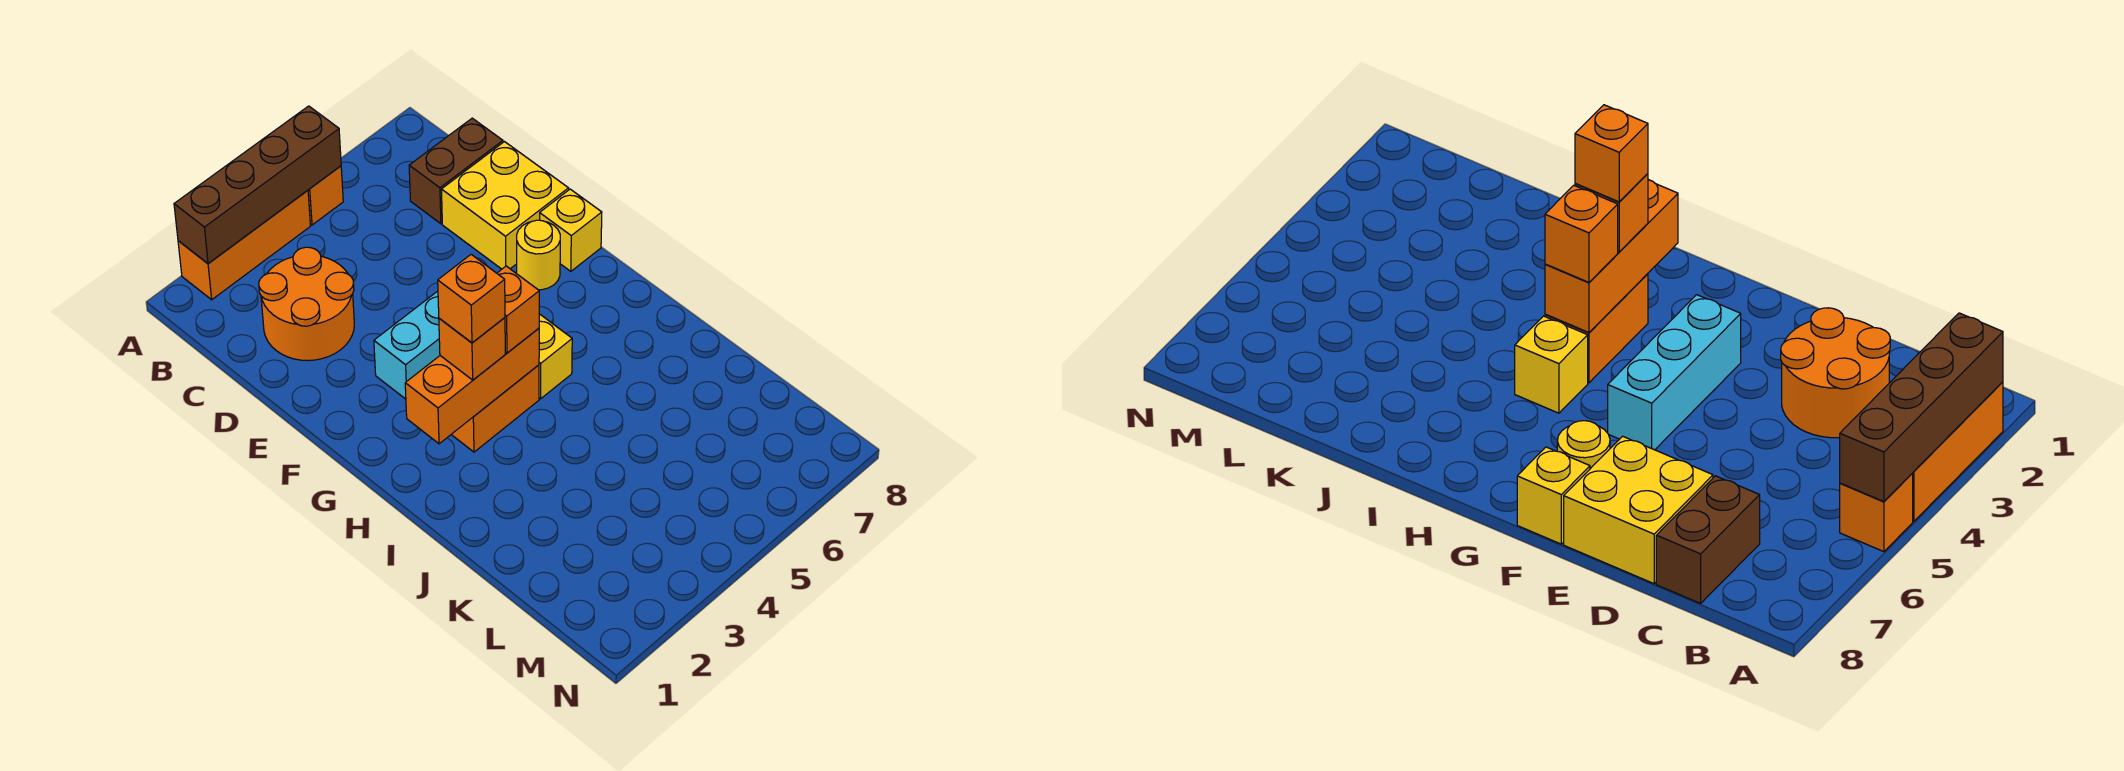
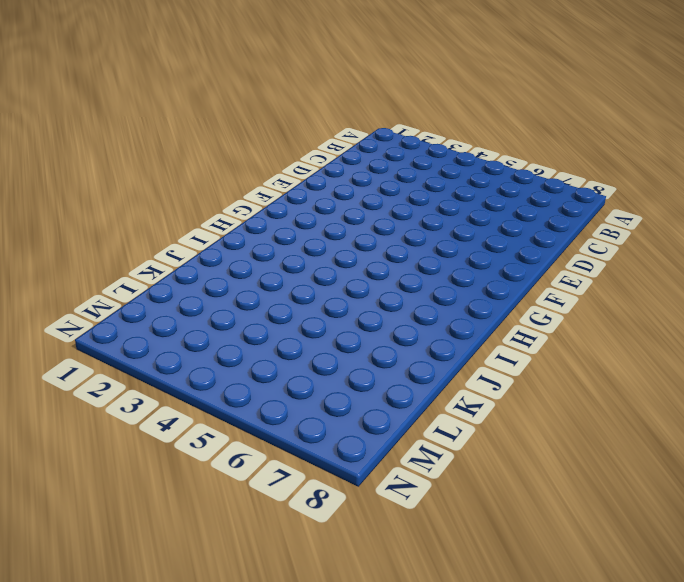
none -> orange brick A2:A4 level 1
none -> orange brick A5 level 1
none -> orange round brick C2:D3 level 1

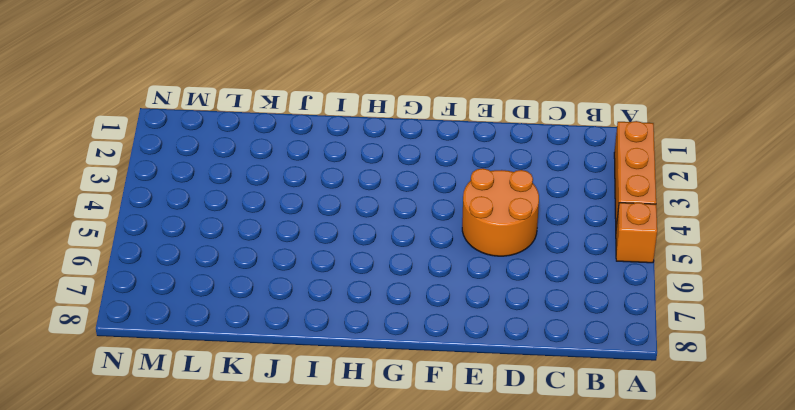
orange round brick D4:E5 level 1 -> orange round brick C2:D3 level 1
none -> brown brick C7:C8 level 1
none -> yellow brick D7:E8 level 1
none -> cyan brick F3:F5 level 1

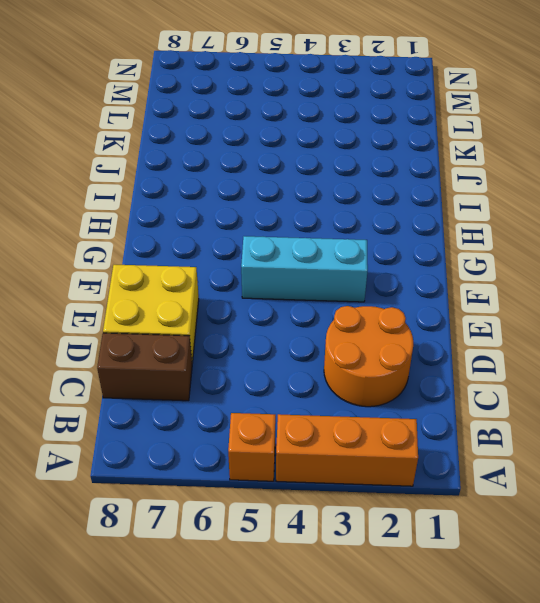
none -> yellow round brick F7 level 1
none -> yellow brick F8 level 1
none -> orange brick H3:H4 level 1

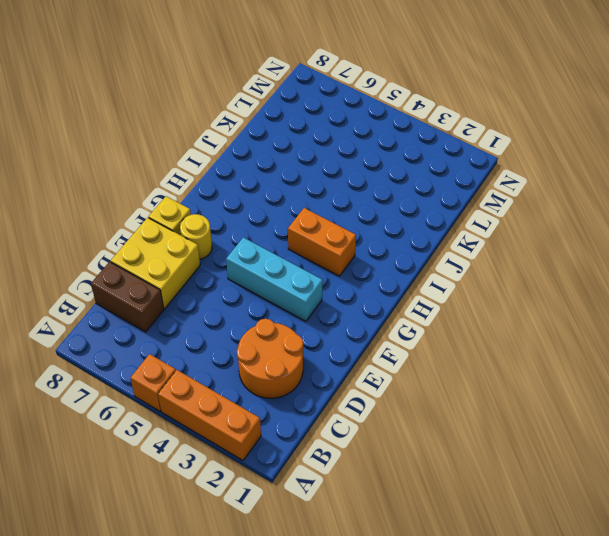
none -> yellow brick H5 level 1
none -> brown brick A2:A5 level 2
none -> orange brick H2:H4 level 2

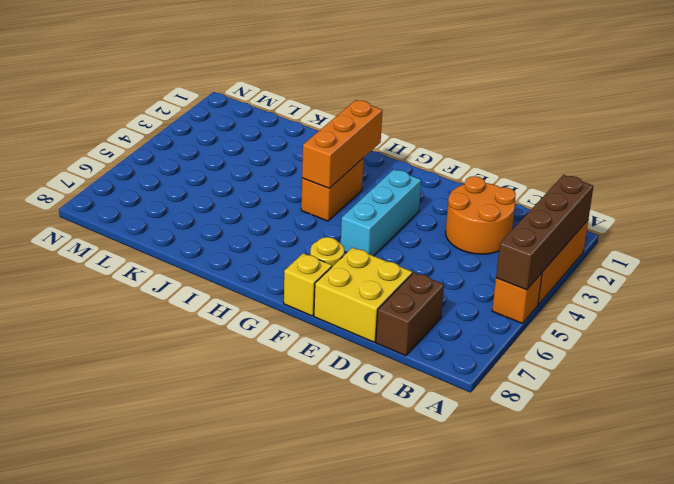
none -> yellow brick H5 level 1
none -> orange brick H3 level 3
none -> orange brick H4 level 3

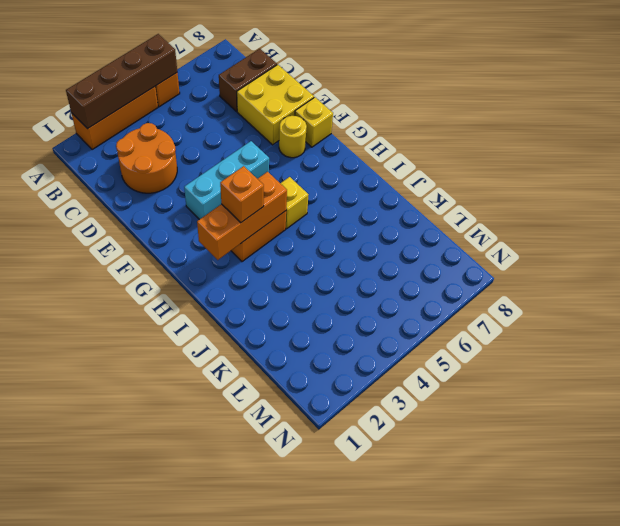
none -> orange brick H4 level 3
none -> orange brick H3 level 4

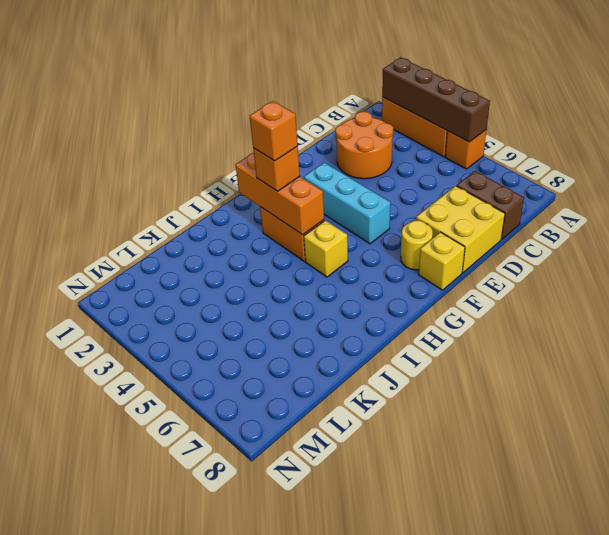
none -> orange brick H4 level 3

